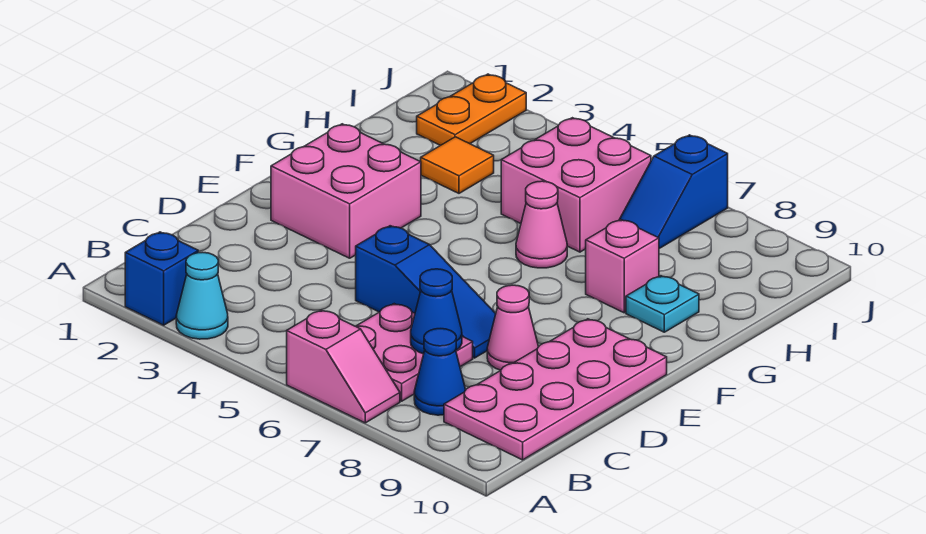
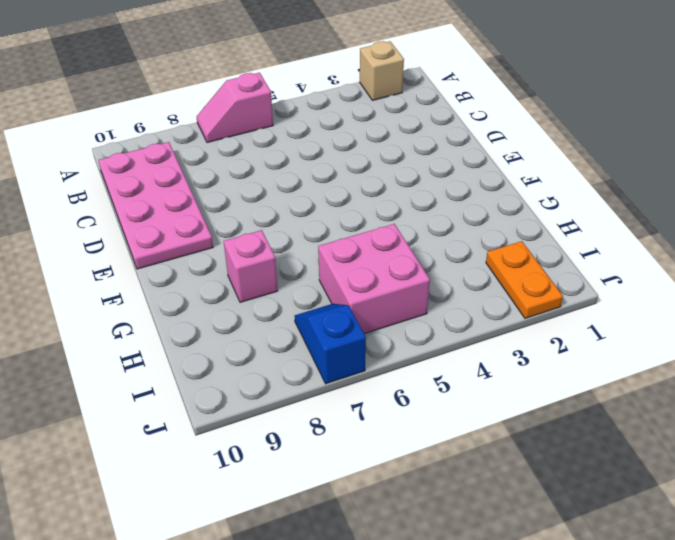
tan brick A2 level 1 -> blue brick A2 level 1
none -> cyan cone A3 level 1
none -> pink plate B6:C7 level 1
none -> blue cone B8 level 1

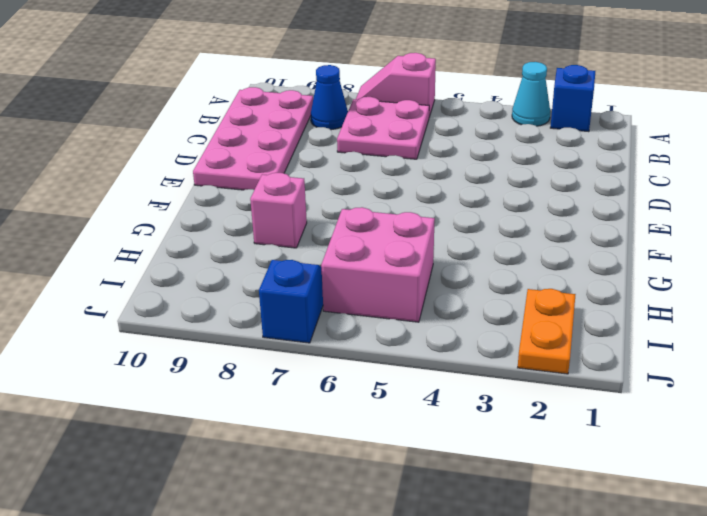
none -> blue slope D5:D7 level 1 top 5
none -> pink cone D8 level 1
none -> pink brick E2:F3 level 1

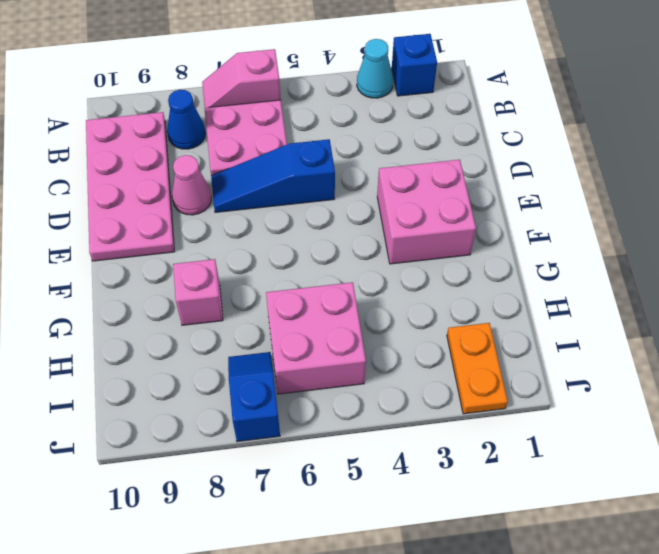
none -> pink cone G6 level 1
none -> cyan plate G9 level 1
none -> orange tile H3 level 1

